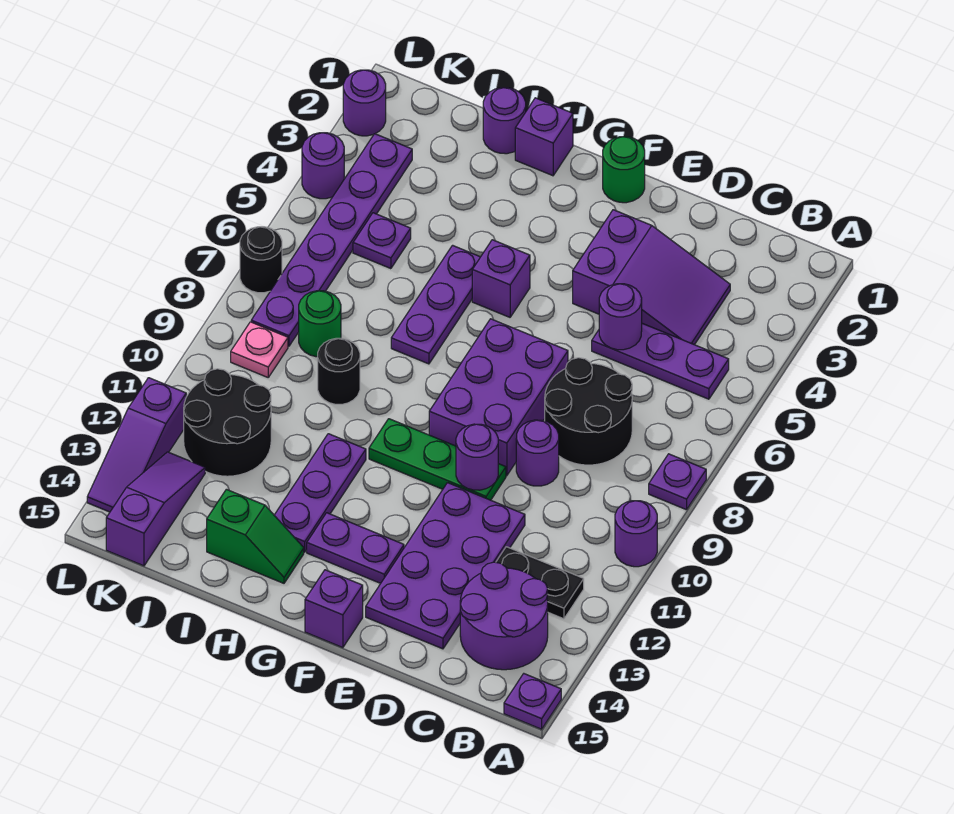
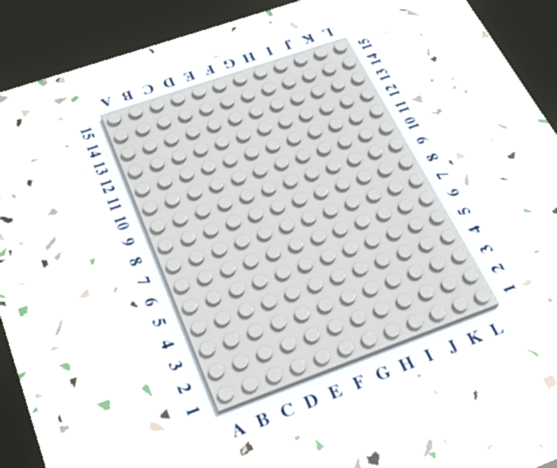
none -> purple plate A8 level 1
none -> purple round brick A10 level 1
none -> purple plate A15 level 1
none -> purple plate B5:D5 level 1

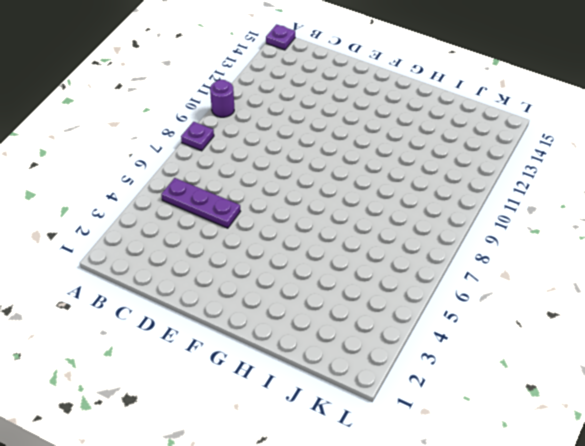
none -> black plate B12:C12 level 1
none -> purple round brick B13:C14 level 1
none -> purple slope C3:E4 level 1 top E
none -> black round brick C7:D8 level 1

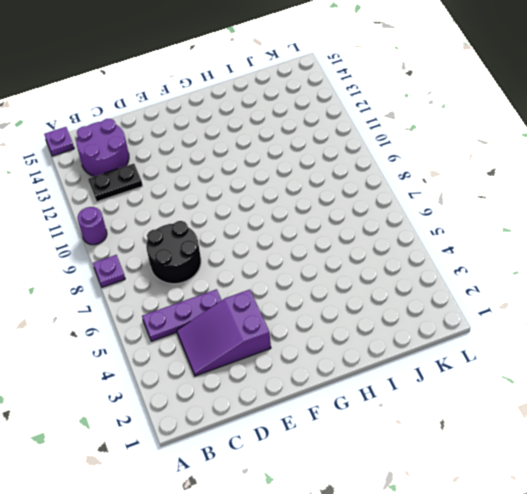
none -> purple round brick D9 level 1
none -> purple plate D11:E14 level 1
none -> purple brick E7:F9 level 1
none -> green plate E10:G10 level 1

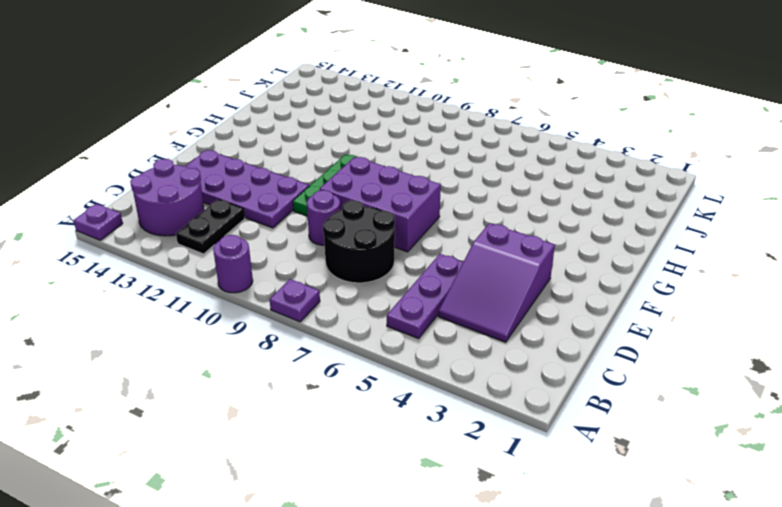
none -> green round brick F1 level 1
none -> purple plate F13:G13 level 1
none -> purple brick F15 level 1
none -> purple brick G5 level 1

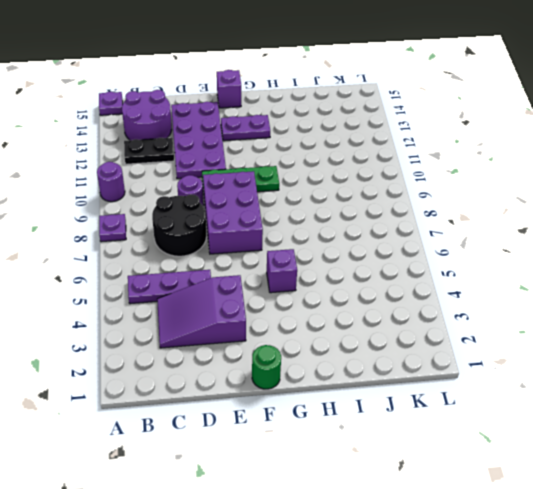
none -> purple brick H1 level 1
none -> purple plate H5:H7 level 1
none -> purple plate H11:H13 level 1
none -> green slope H14:I14 level 1 top I

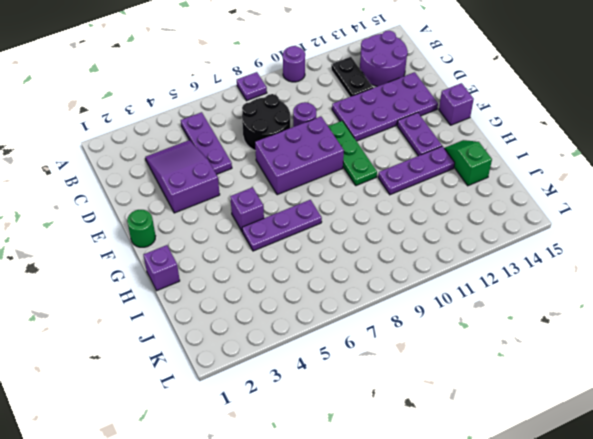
none -> purple plate A15 level 1
none -> purple round brick I1 level 1
none -> black round brick I9 level 1
none -> purple plate J5 level 1

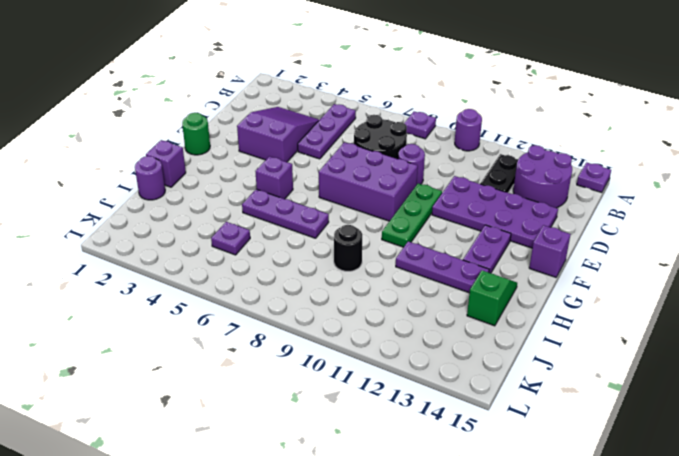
none -> green round brick J8 level 1
none -> black round brick J11:K12 level 1
none -> purple plate K3:K8 level 1
none -> pink plate K9 level 1

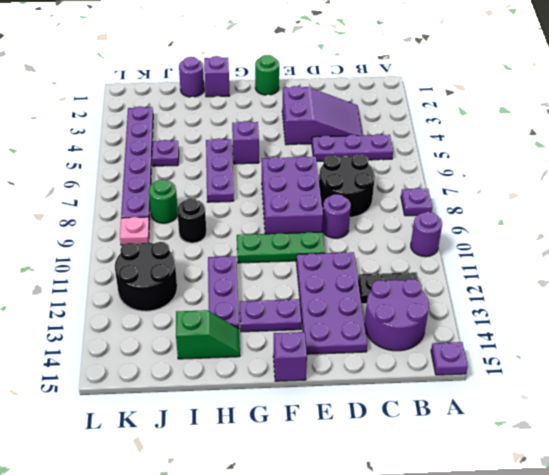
none -> purple slope K13:K15 level 1 top 15
none -> purple round brick L2 level 1
none -> purple round brick L4 level 1
none -> black round brick L7 level 1

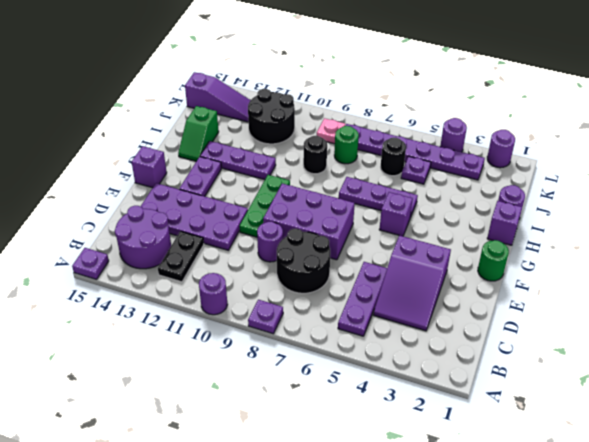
black round brick J6 level 1 -> black round brick L7 level 1
none -> purple slope L12:L14 level 1 top 12
none -> purple round brick D5 level 2
none -> purple round brick E10 level 2

